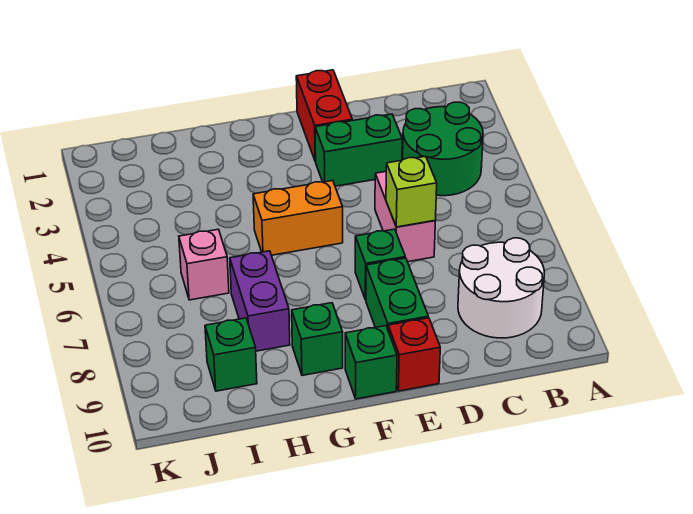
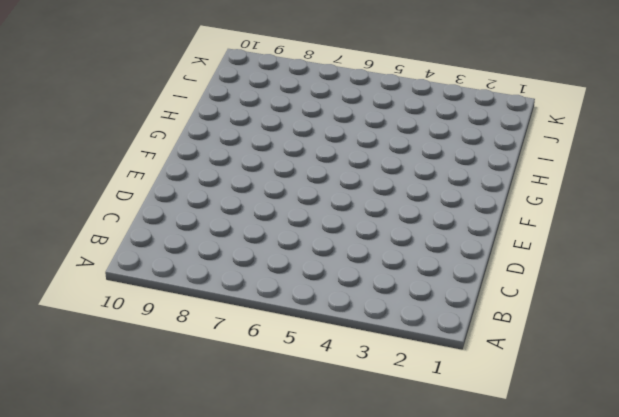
none -> green round brick B3:C4 level 1
none -> white round brick B8:C9 level 1
none -> green brick D3:E3 level 1

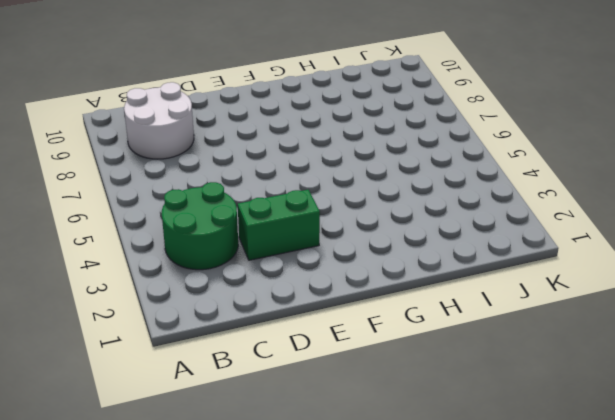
none -> pink brick D5:D6 level 1
none -> red brick E1:E2 level 1
none -> green brick E7 level 1

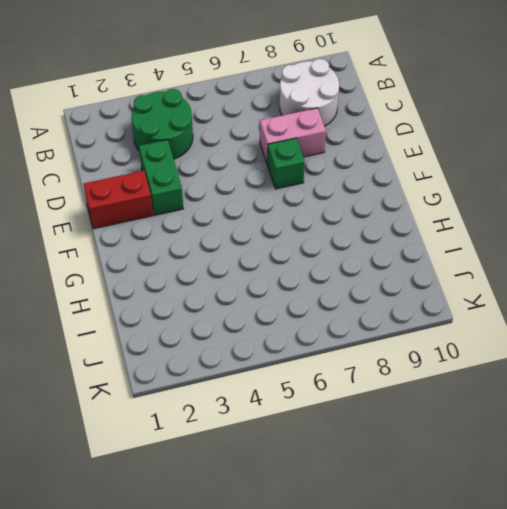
pink brick D7:D8 level 1 -> pink brick D5:D6 level 1
none -> green brick E8:E9 level 1
none -> red brick E10 level 1
none -> orange brick F5:G5 level 1

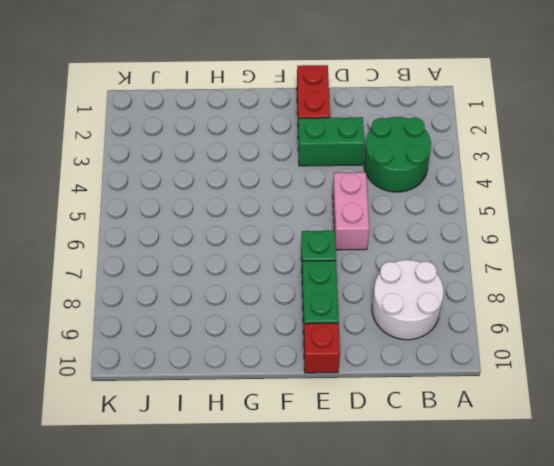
none -> orange brick F5:G5 level 1
none -> green brick F10 level 1
none -> green brick G9 level 1

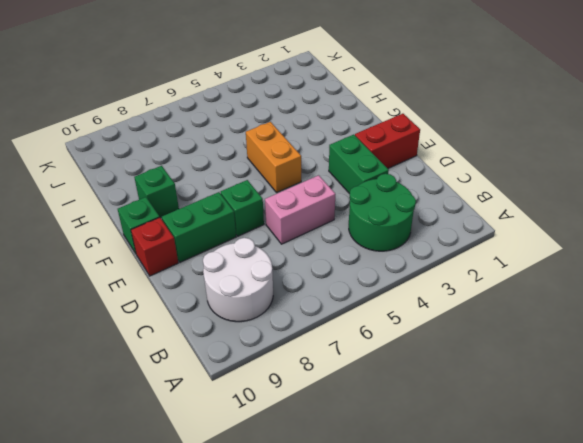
none -> purple brick H7:H8 level 1
none -> pink brick I6 level 1
none -> green brick I9 level 1

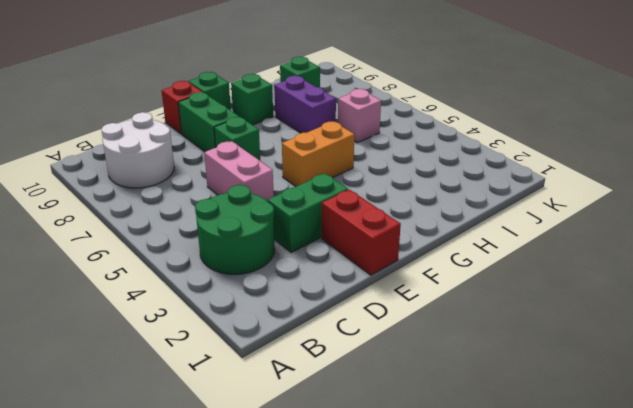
none -> lime brick D6 level 2

